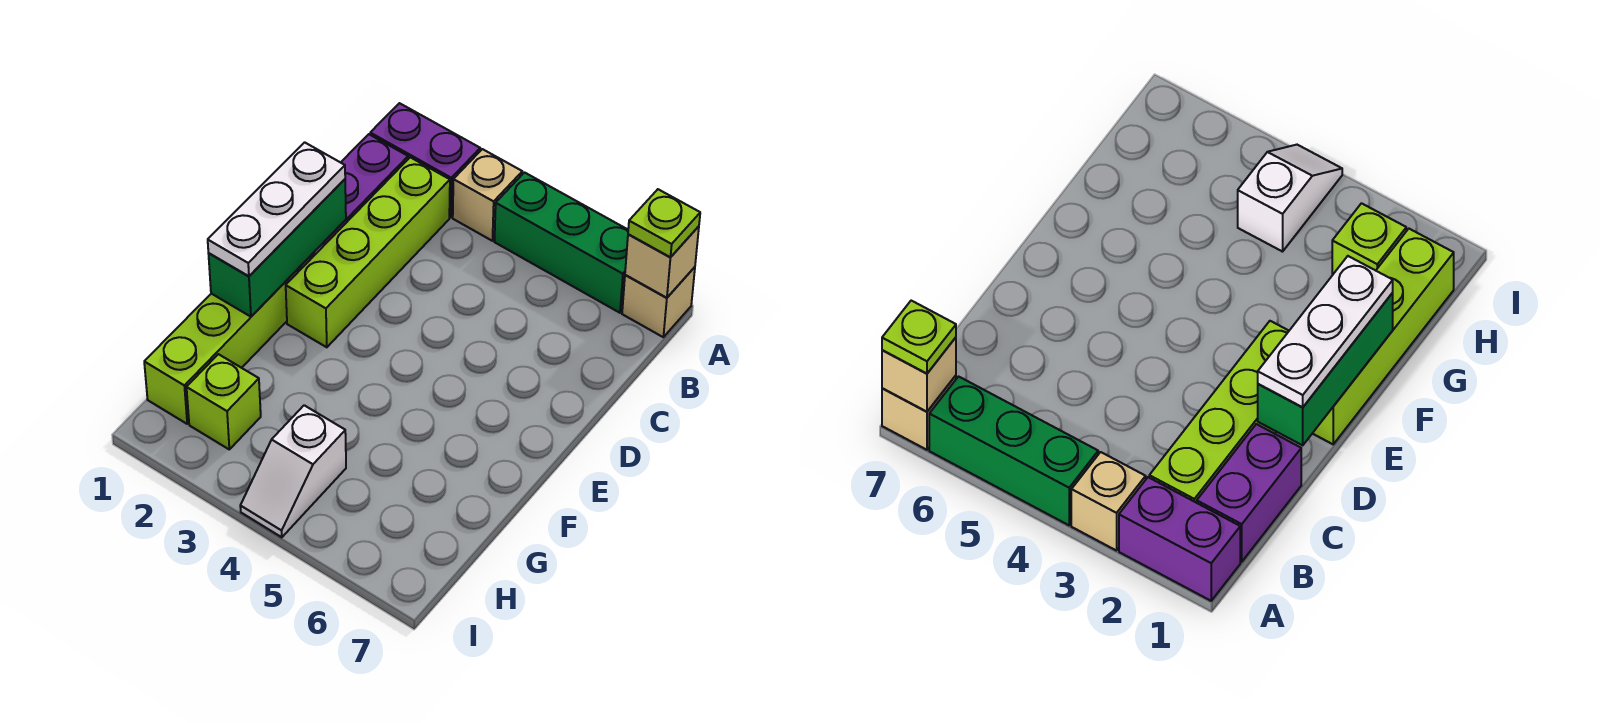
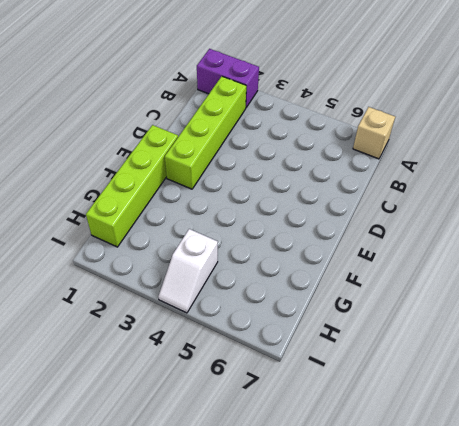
none -> tan brick A3 level 1
none -> green brick A4:A6 level 1
none -> purple brick B1:C1 level 1

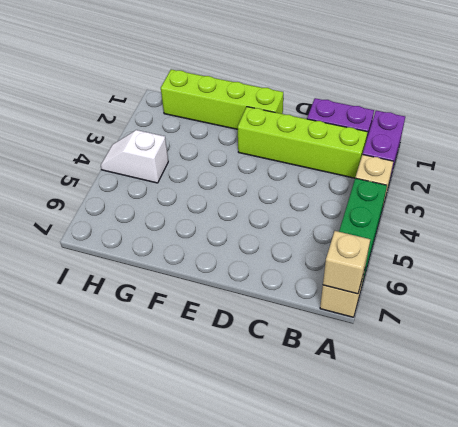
none -> lime brick H2 level 1
none -> green brick D1:F1 level 2
none -> lime plate A7 level 3

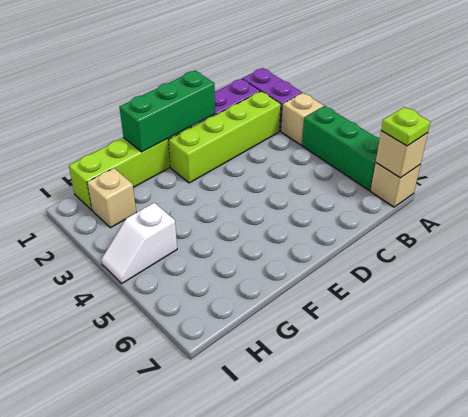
tan brick H2 level 1 -> lime brick H2 level 1
none -> white plate D1:F1 level 3

